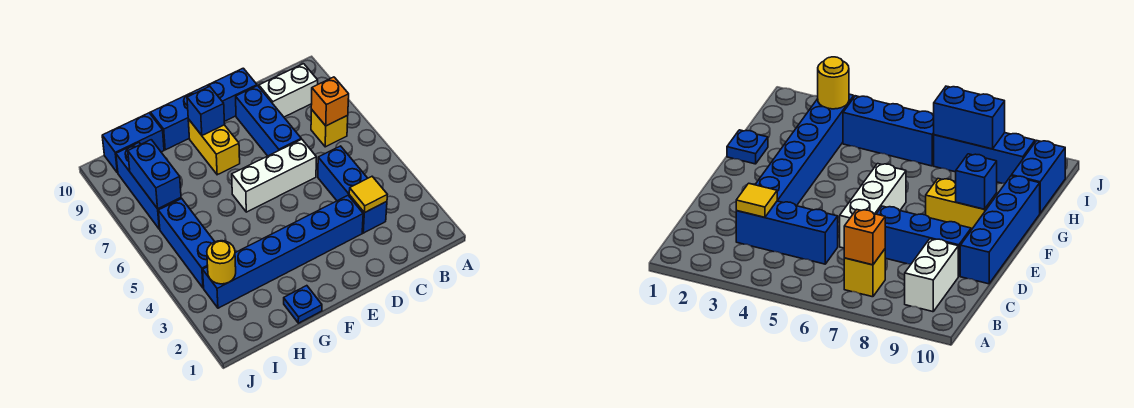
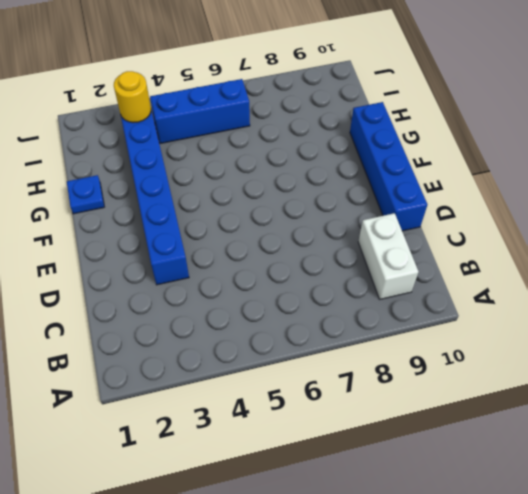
none -> yellow brick B7 level 1
none -> blue brick C3:C5 level 1
none -> white brick D6:F6 level 1

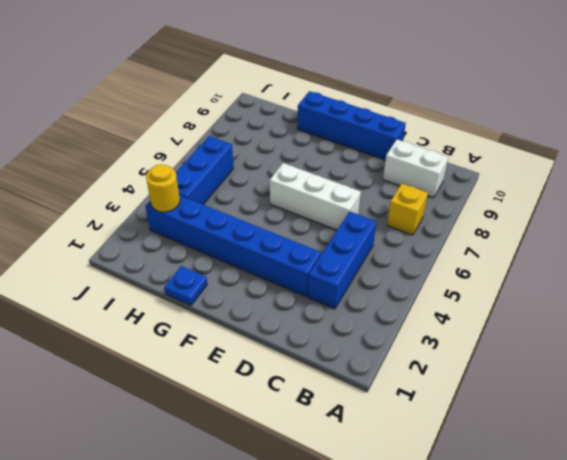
none -> blue brick D7:D9 level 1
none -> yellow brick F8:F9 level 1
none -> blue brick H10:I10 level 1

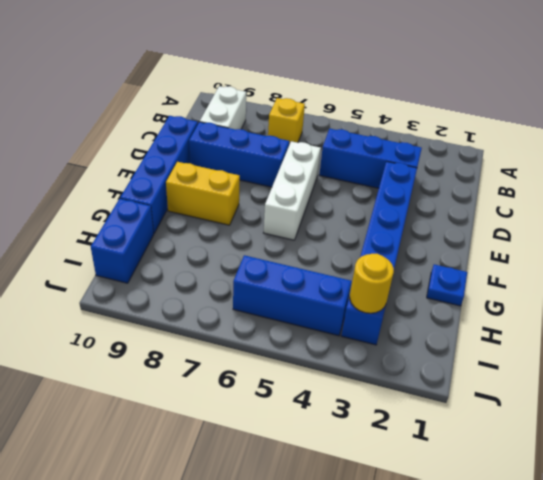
none -> blue brick I7:I9 level 1
none -> orange brick B7 level 2
none -> yellow tile C3 level 2

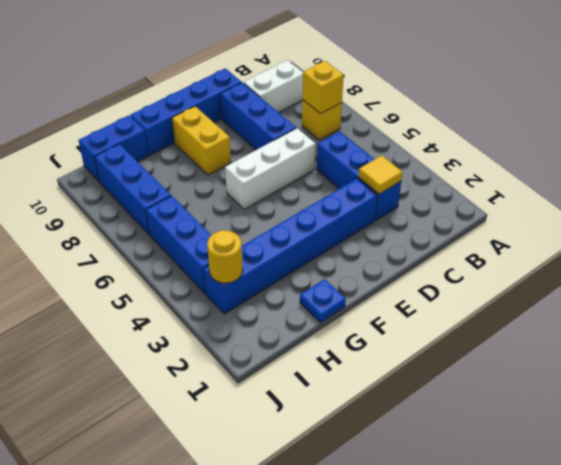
yellow brick B7 level 2 -> orange brick B7 level 2
none -> blue brick F9 level 2
none -> blue brick I7:I8 level 2

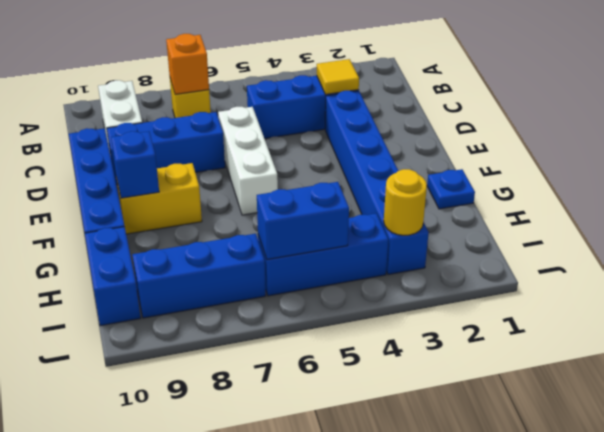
blue brick I5:I6 level 2 -> blue brick I7:I8 level 2

